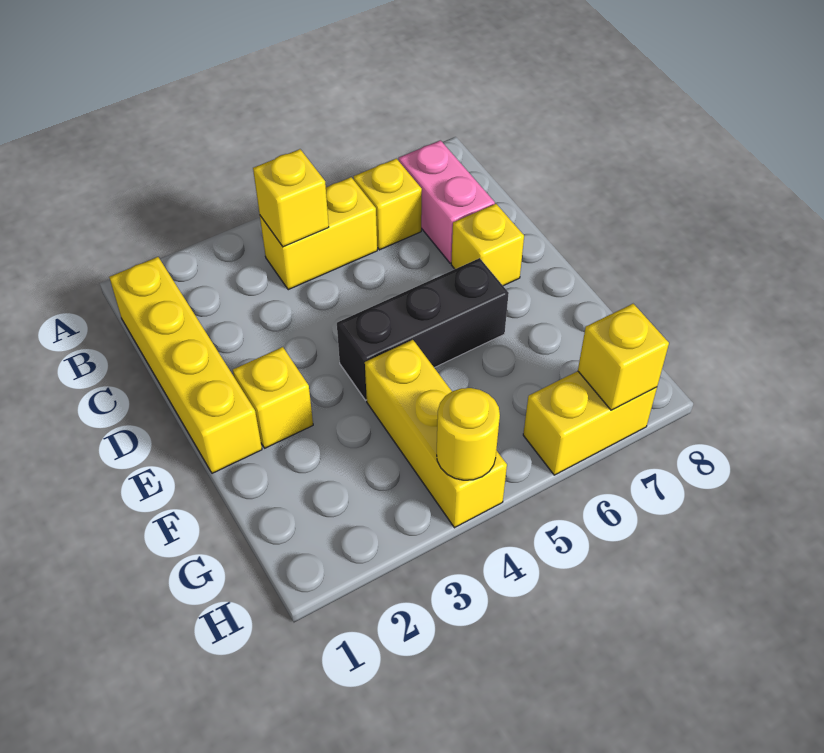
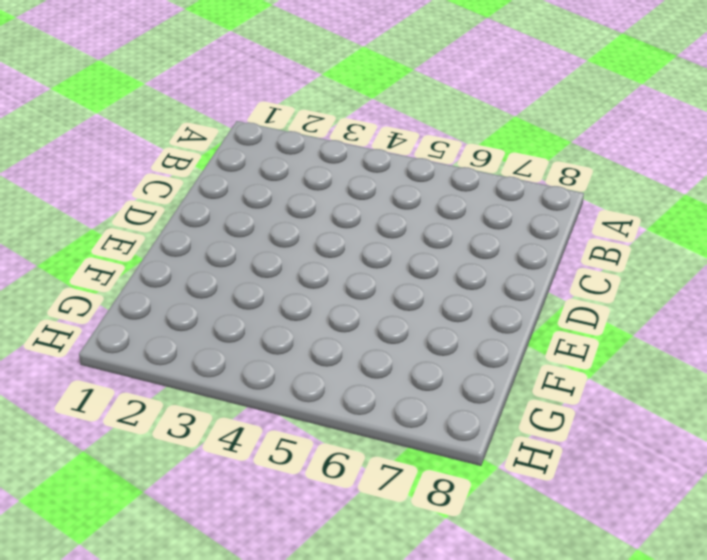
none -> yellow brick B1:E1 level 1
none -> yellow brick B4:B5 level 1
none -> yellow brick B6 level 1

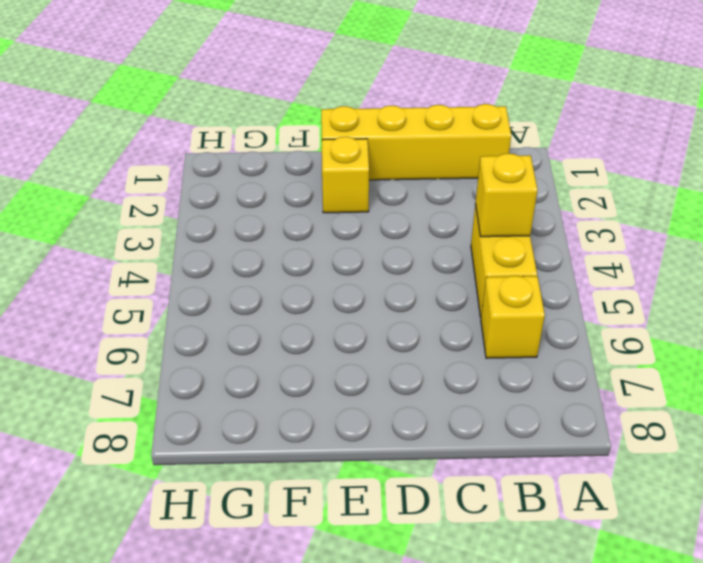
none -> pink brick B7:C7 level 1
none -> yellow brick D7 level 1
none -> black brick E4:E6 level 1

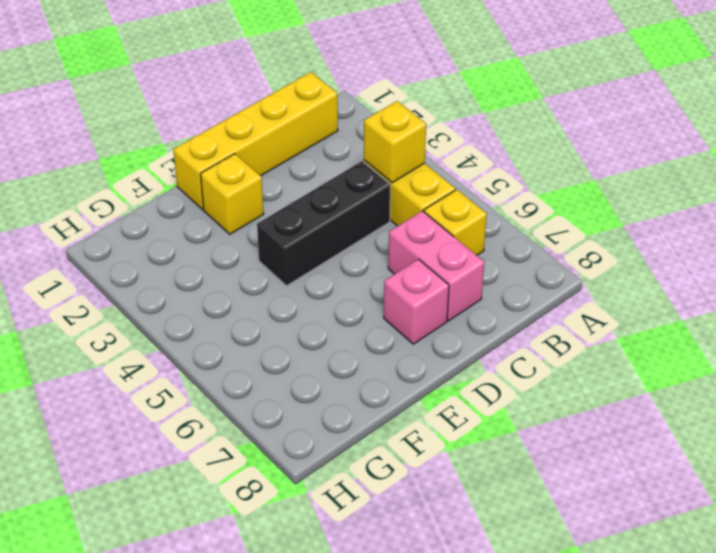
black brick C4:E4 level 1 -> black brick E4:E6 level 1
pink brick C6:C7 level 1 -> pink brick B7:C7 level 1
pink brick D7 level 1 -> yellow brick D7 level 1
none -> yellow brick F4:H4 level 1
none -> yellow brick H6:H7 level 1
none -> yellow round brick H4 level 2

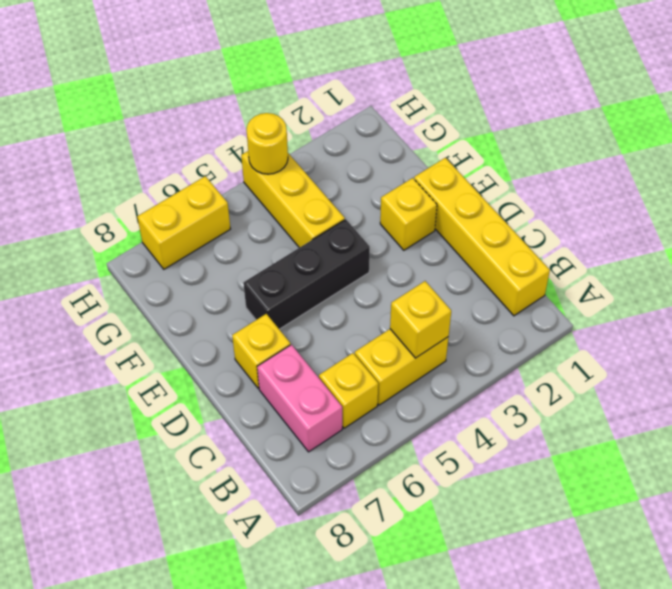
none -> yellow brick H7 level 2

